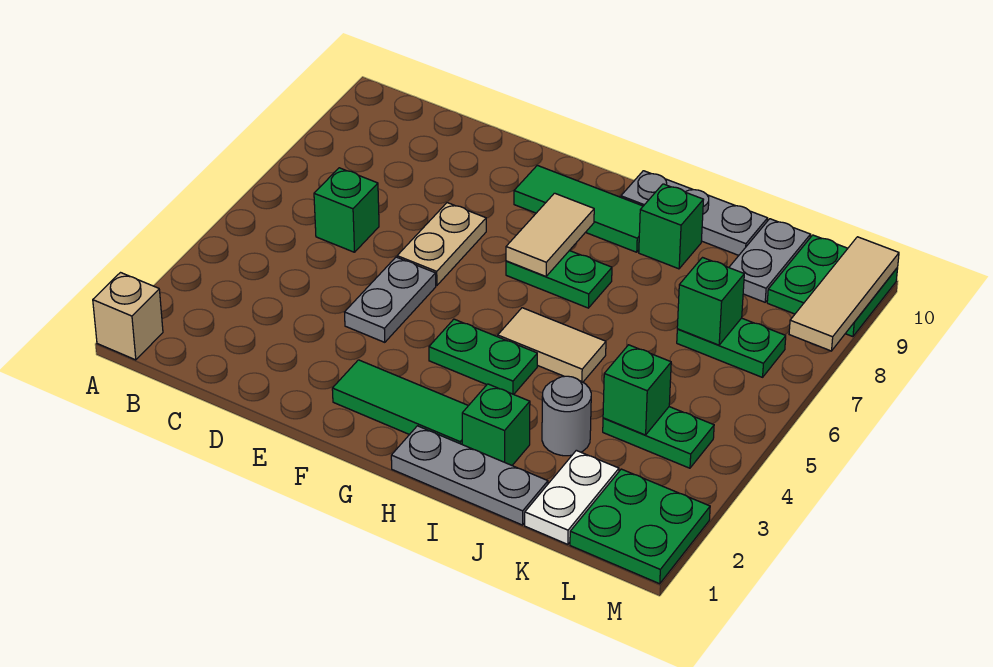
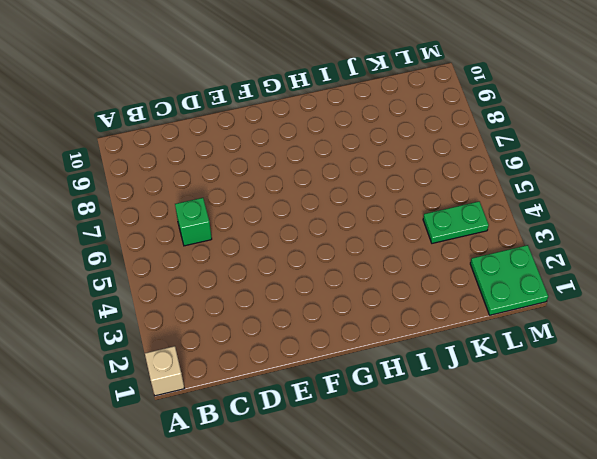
none -> grey plate E4:E5 level 1
none -> tan plate E6:E7 level 1
none -> green tile F2:H2 level 1

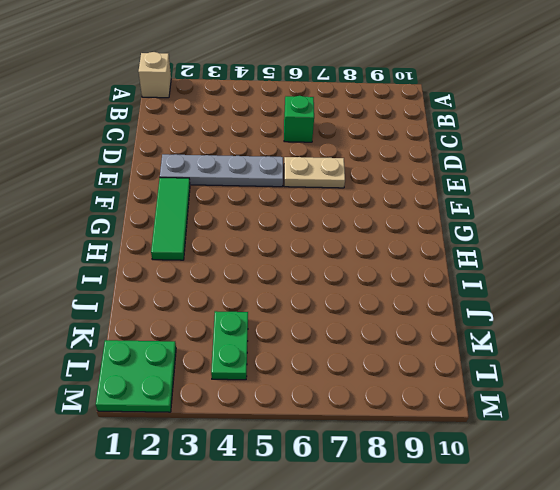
grey plate E2:E5 level 1 -> grey plate E4:E5 level 1
none -> green tile F9:H9 level 1
none -> green plate G4:H4 level 1
none -> green plate G7:H7 level 1

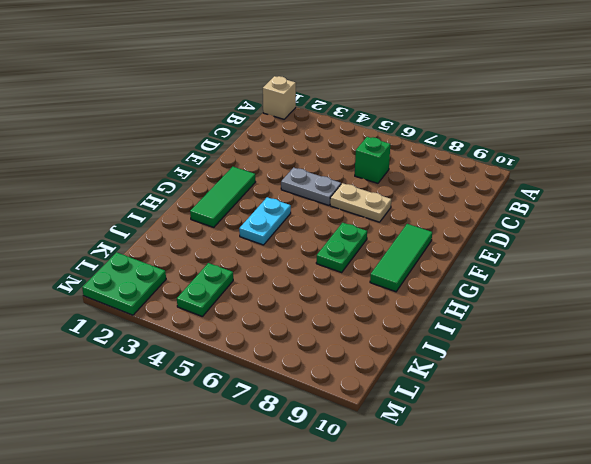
cyan plate G4:H4 level 1 -> green plate G4:H4 level 1
none -> grey plate H1:J1 level 1
none -> tan tile H5:I5 level 1
none -> grey plate H10:J10 level 1

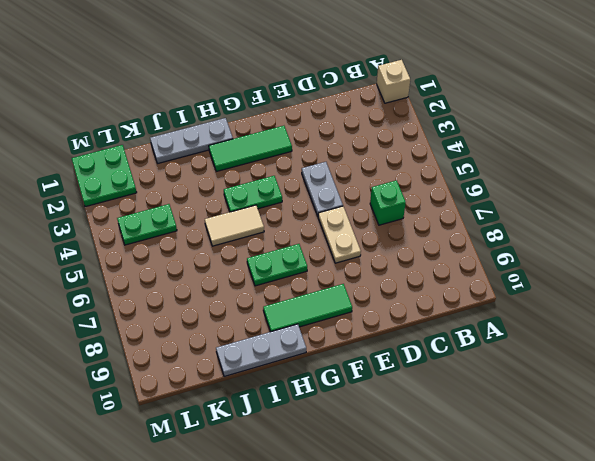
none -> green brick I2 level 1
none -> green brick I9 level 1
none -> grey round brick J3 level 1

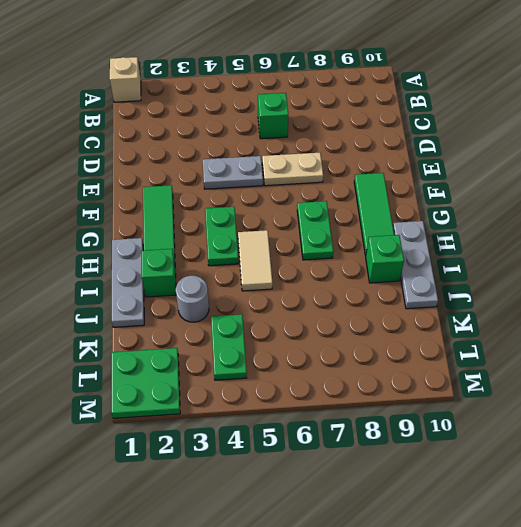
none -> white plate K1:K2 level 1
none -> green plate K7:L7 level 1
none -> grey plate K9:K10 level 1

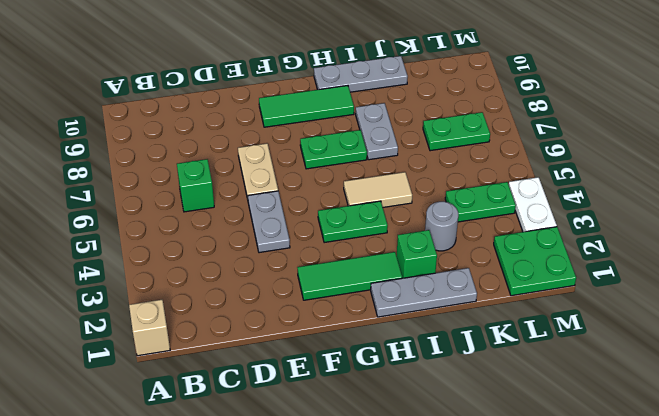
grey plate I7:I8 level 1 -> grey plate K9:K10 level 1
white plate M3:M4 level 1 -> white plate K1:K2 level 1
none -> green brick I9 level 1
none -> green plate L9:M10 level 1
none -> tan tile G7:G8 level 2

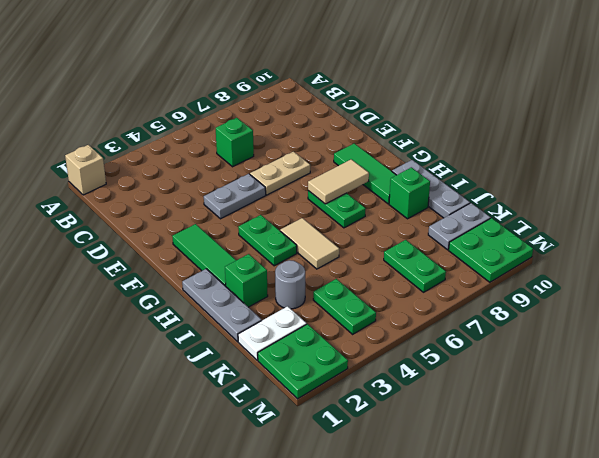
none -> green brick K4 level 2
none -> green brick K7 level 2
none -> tan tile M8:M10 level 2

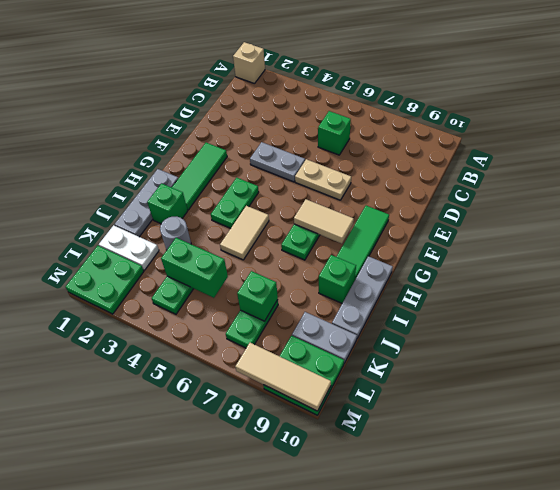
green brick K4:K5 level 2 -> green brick K4 level 2

